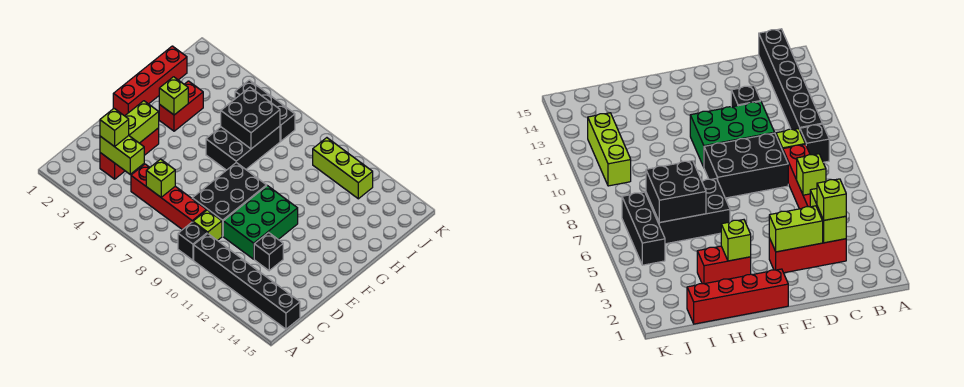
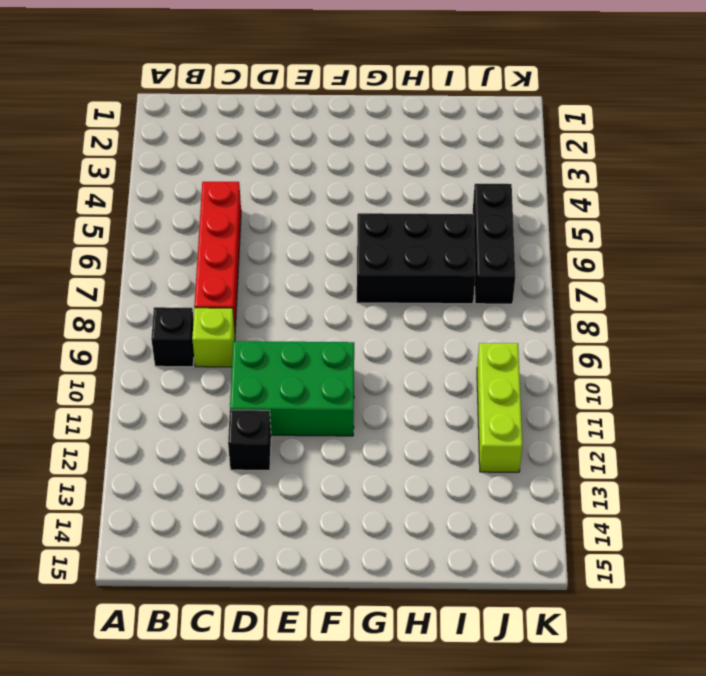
none -> black brick B10:B15 level 1
none -> red brick C3:E3 level 1
none -> black brick D8:F9 level 1

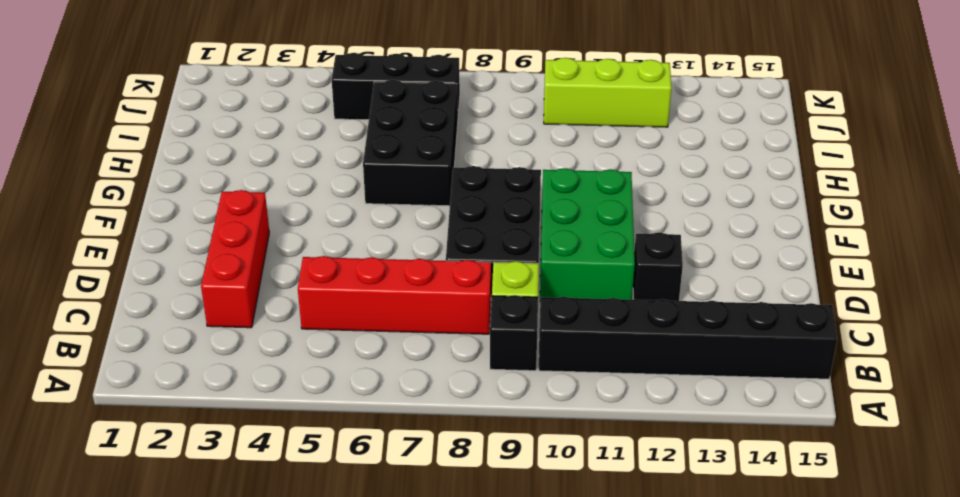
none -> red brick F1:I1 level 1
none -> red brick G3:H3 level 1
none -> lime brick C3:C4 level 2

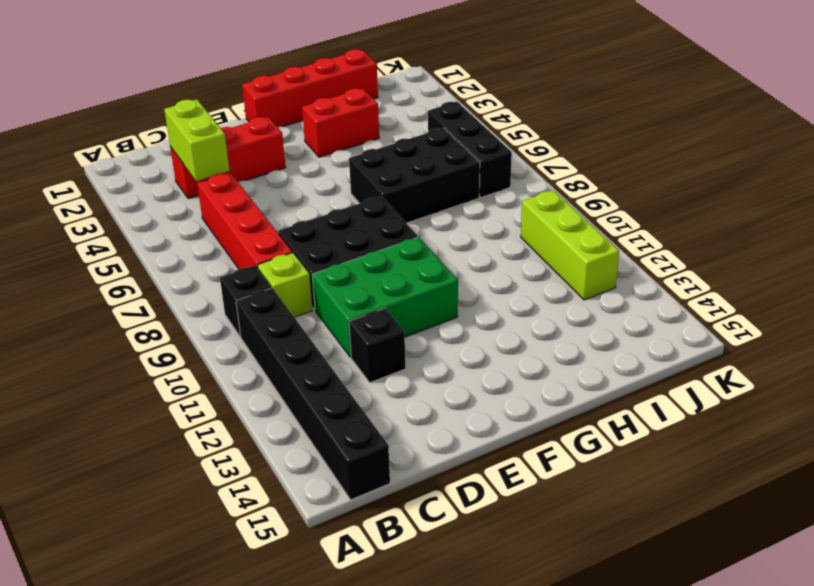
none -> lime brick C6 level 2
none -> lime brick D3:E3 level 2
none -> lime brick G3 level 2

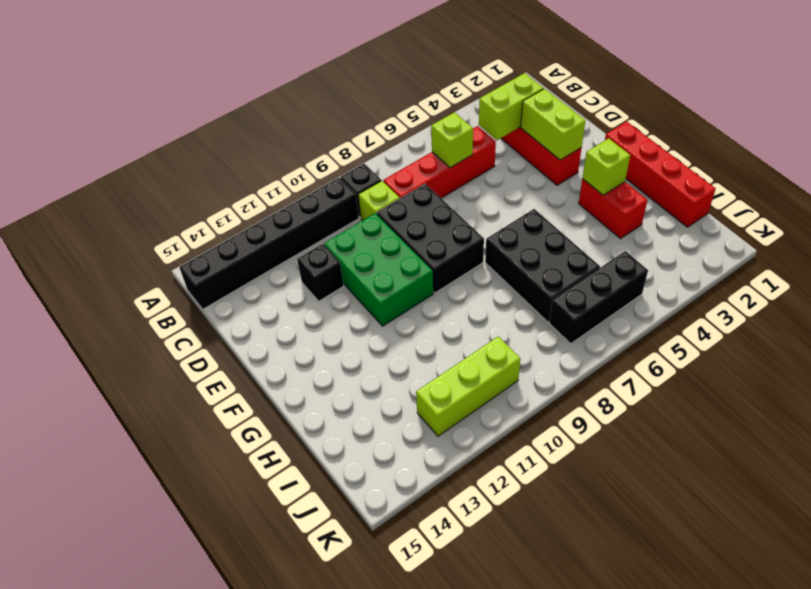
none -> black brick H6:I7 level 2
none -> lime brick C3 level 3

